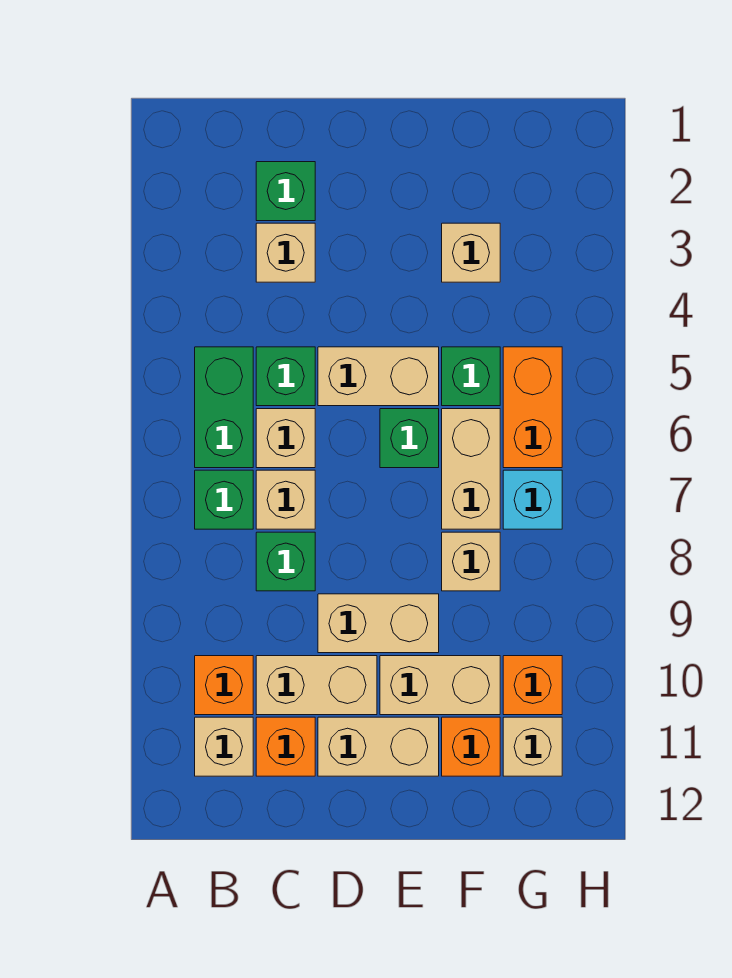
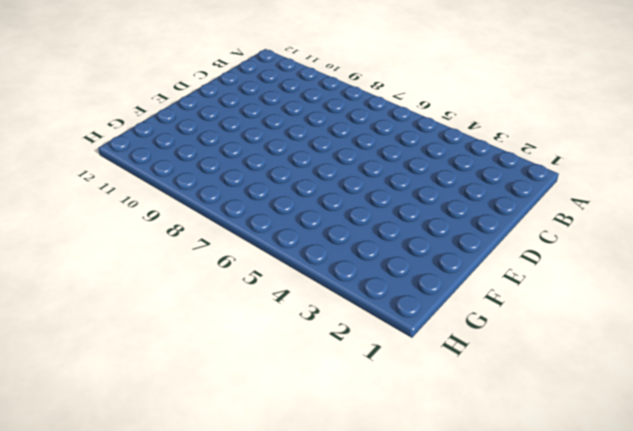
none -> green brick B5:B6 level 1
none -> green brick B7 level 1
none -> orange brick B10 level 1

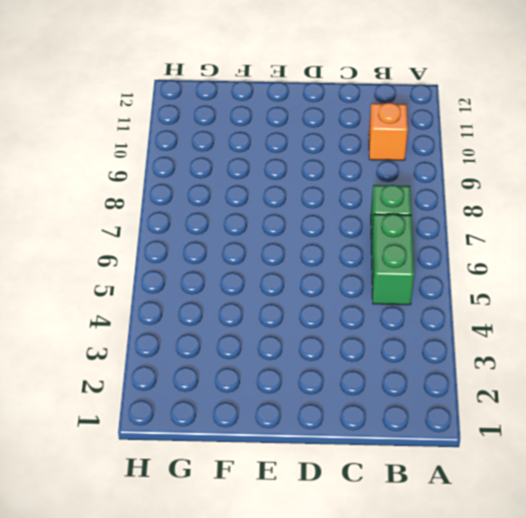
none -> tan brick B11 level 1
none -> green brick C2 level 1
none -> tan brick C3 level 1

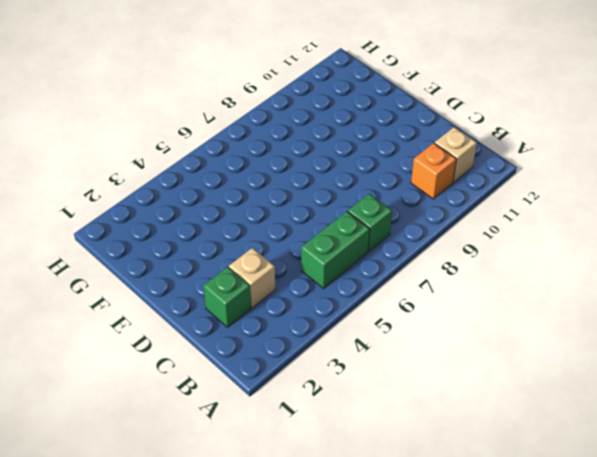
none -> green brick C5 level 1
none -> tan brick C6 level 1
none -> tan brick C7 level 1

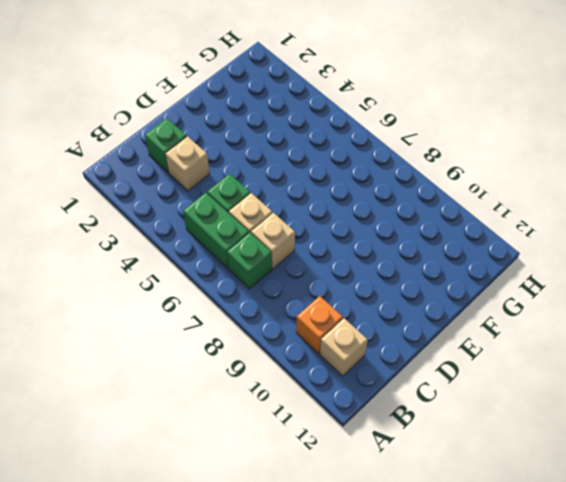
none -> green brick C8 level 1
none -> tan brick C10:D10 level 1
none -> orange brick C11 level 1

